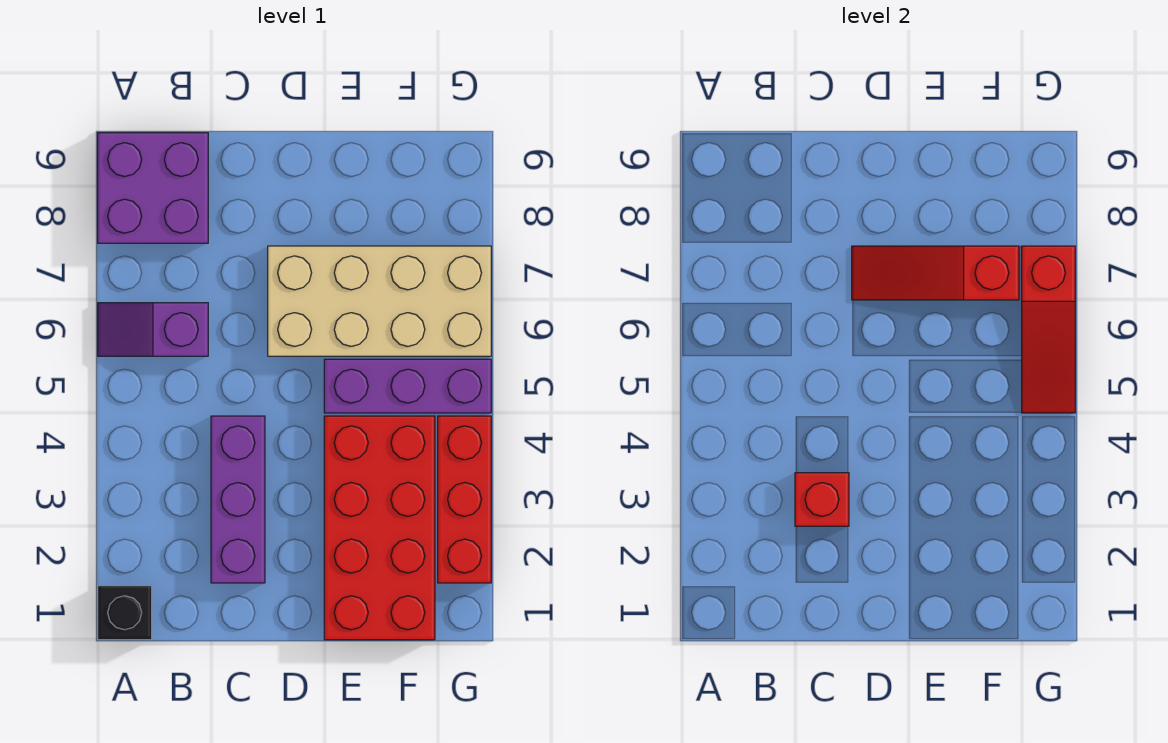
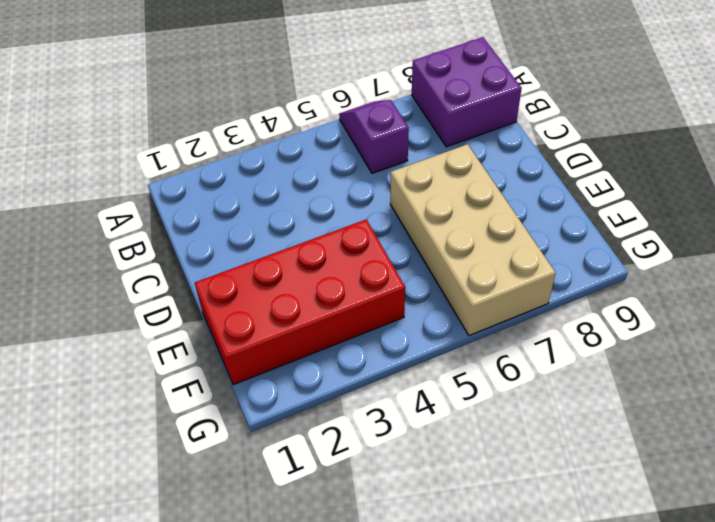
none -> black brick A1 level 1
none -> purple brick C2:C4 level 1

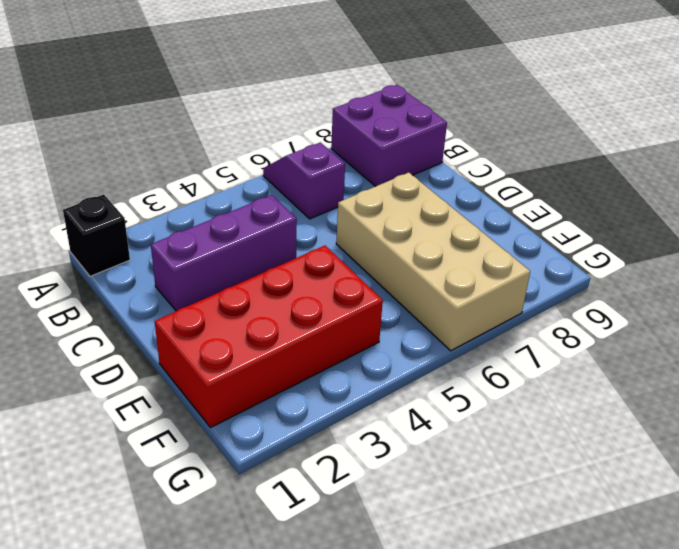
none -> purple brick E5:G5 level 1
none -> red brick G2:G4 level 1

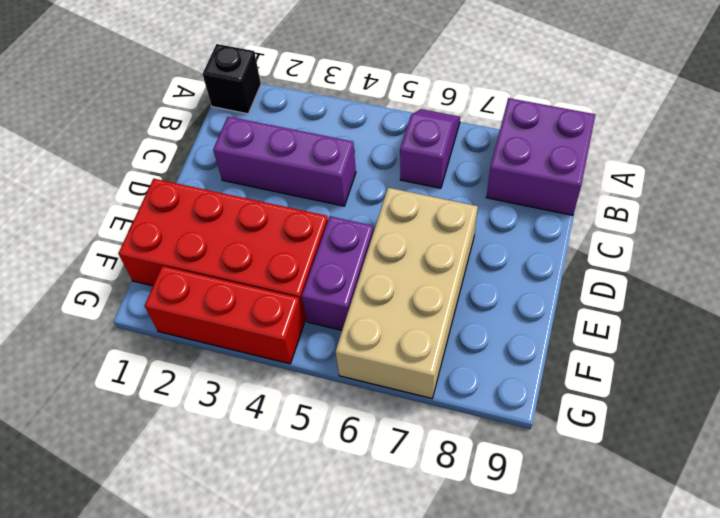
purple brick E5:F5 level 1 -> purple brick E5:G5 level 1
none -> red brick C3 level 2
none -> red slope D7:F7 level 2 top F

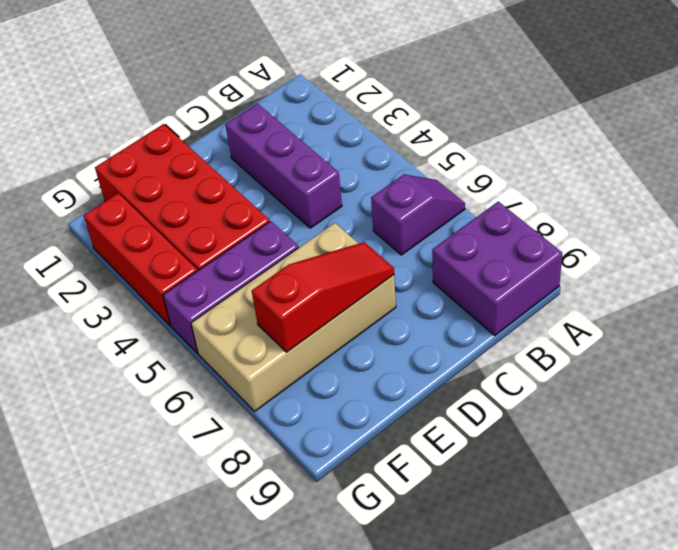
none -> black brick A1 level 1
none -> red brick C3 level 2

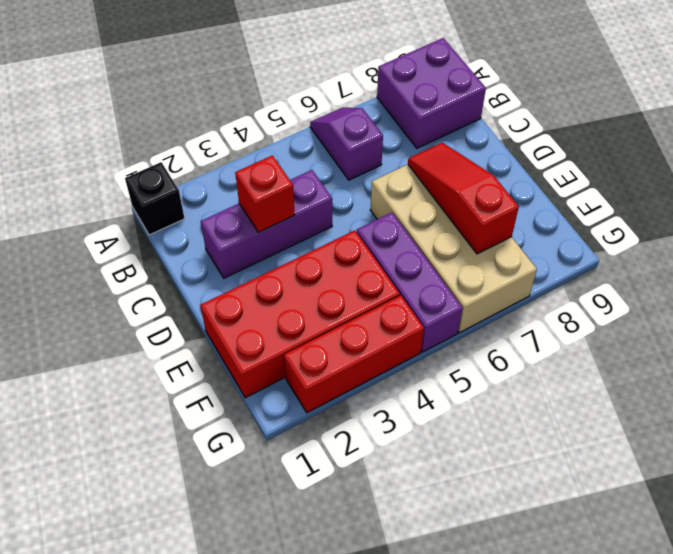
none -> red slope G5:G7 level 2 top 7

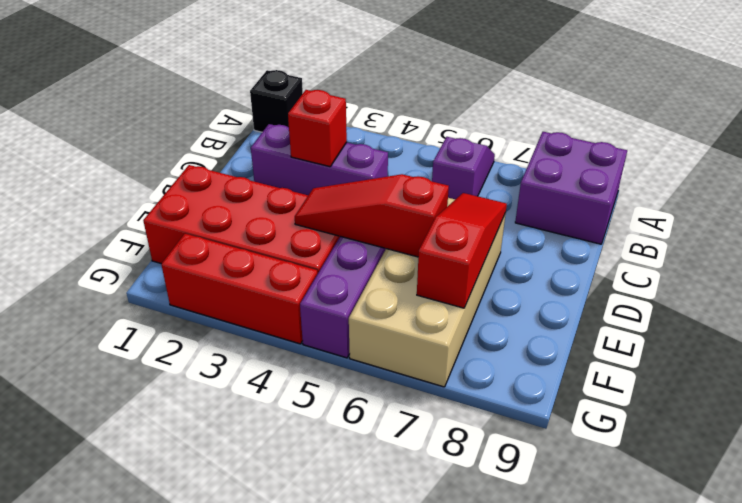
red slope E4:E6 level 2 top 6 -> red slope G5:G7 level 2 top 7

